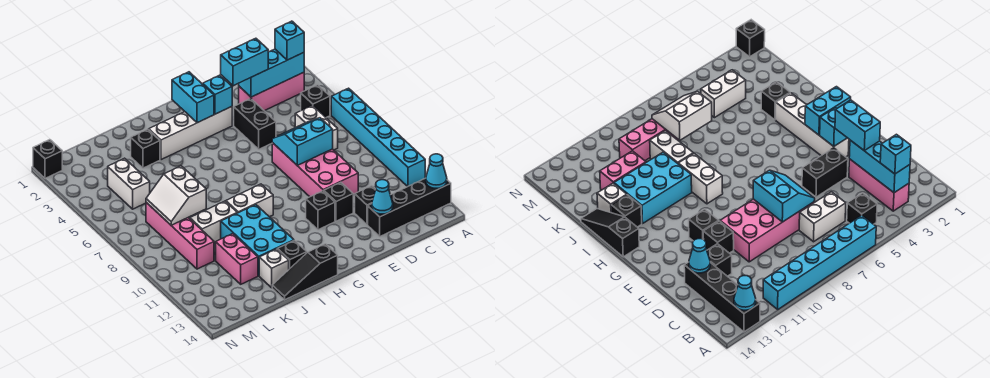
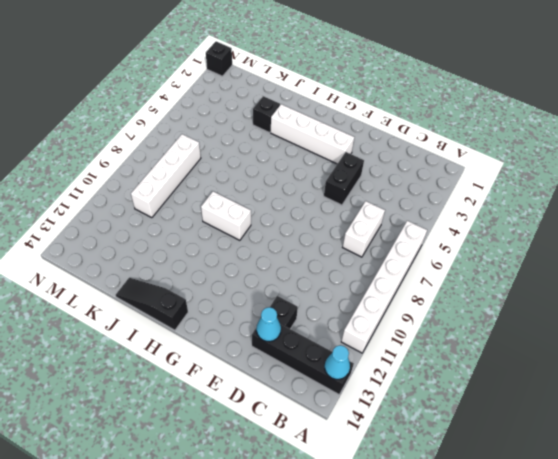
white brick A6:A11 level 1 -> cyan brick A6:A11 level 1
white brick L7:L10 level 1 -> pink brick L7:L10 level 1
none -> pink brick B3:D3 level 1
none -> black brick B5 level 1
none -> pink brick D7:E10 level 1
none -> black brick E11 level 1

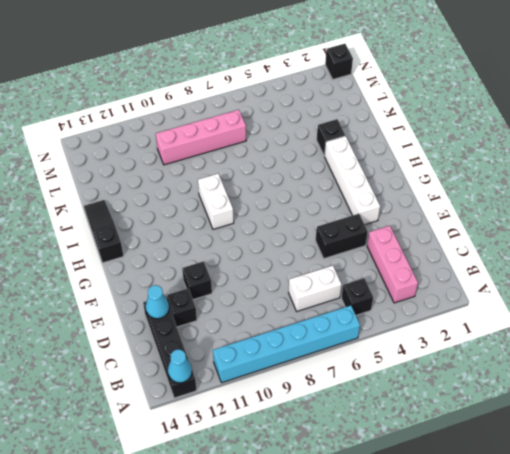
none -> pink brick D7:E10 level 1
none -> black brick F11 level 1
none -> cyan brick I10:J12 level 1
none -> black brick I13 level 1

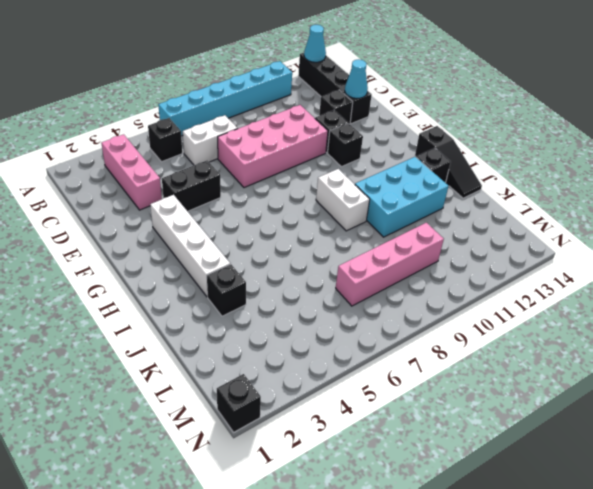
none -> white brick J9:K9 level 1
none -> white brick J13 level 1
none -> pink brick K11:K12 level 1
none -> white brick L4:L5 level 1

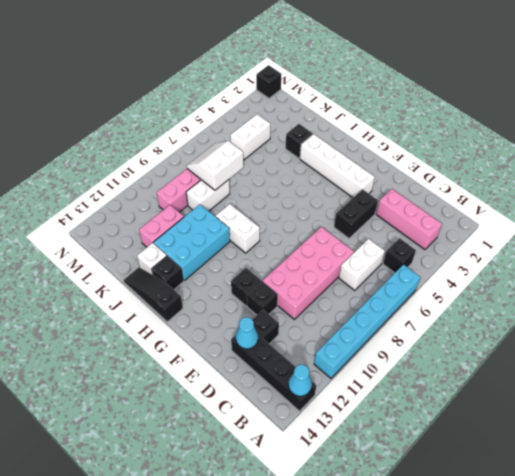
white brick K8:K9 level 1 -> white brick J9:K9 level 1
none -> cyan brick B3:D3 level 2
none -> cyan slope D7:E8 level 2 top 8
none -> cyan brick F3 level 2
none -> cyan brick G2:G3 level 2

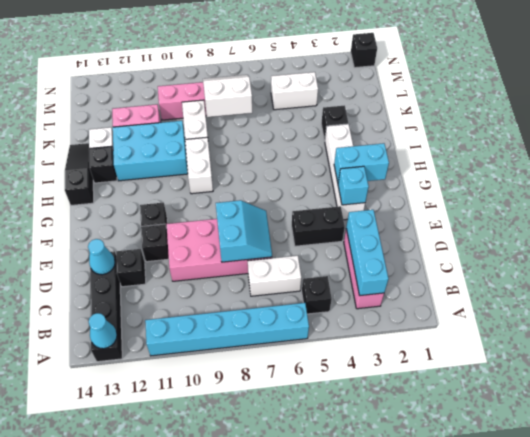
none -> cyan brick B3 level 3
none -> cyan brick D3:E3 level 3

